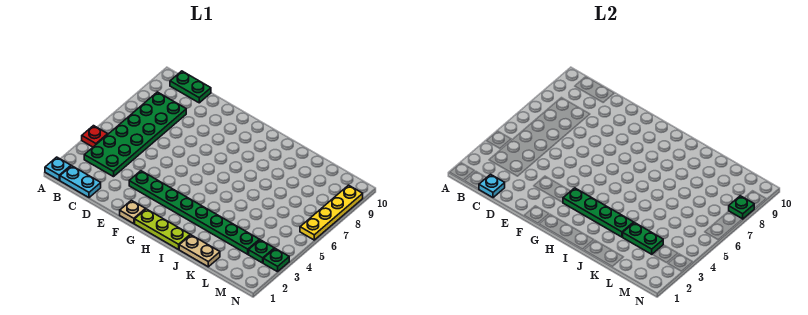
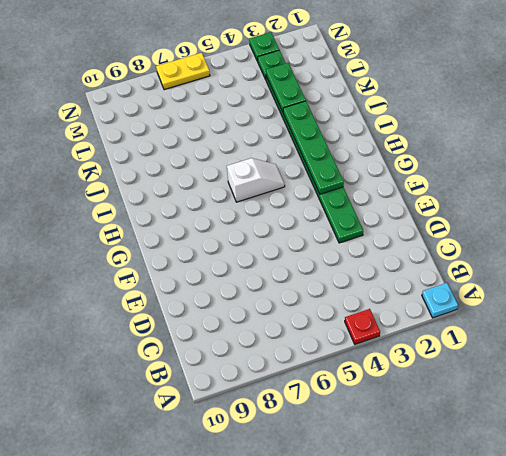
white slope H5:H6 level 1 top 6 -> none
yellow plate N6:N7 level 1 -> yellow plate N6:N9 level 1
none -> cyan plate B1:C1 level 1
none -> green plate B3:C8 level 1
none -> green plate B10:C10 level 1

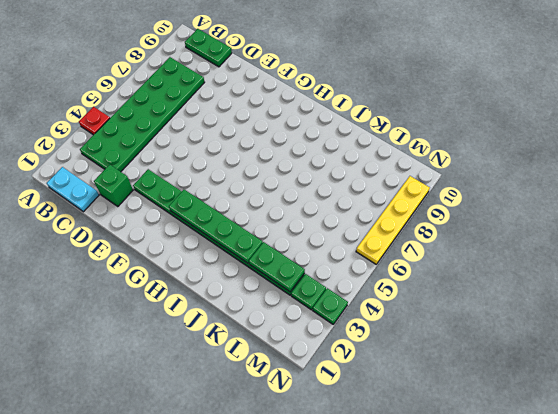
green brick D2 level 1 -> none
none -> cyan plate A1 level 1
none -> tan plate F1 level 1
none -> lime plate G1:I1 level 1

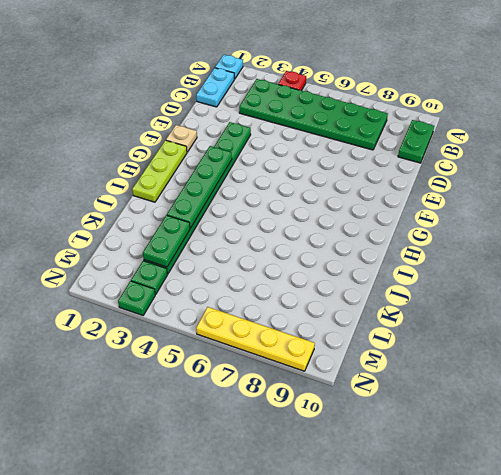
none -> tan plate J1:K1 level 1
none -> cyan plate C1 level 2
none -> green plate N8 level 2

